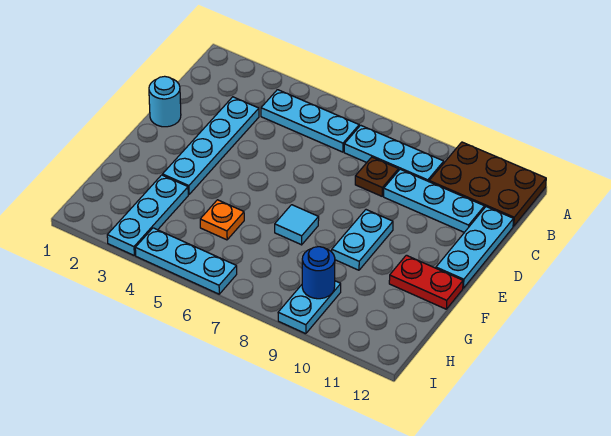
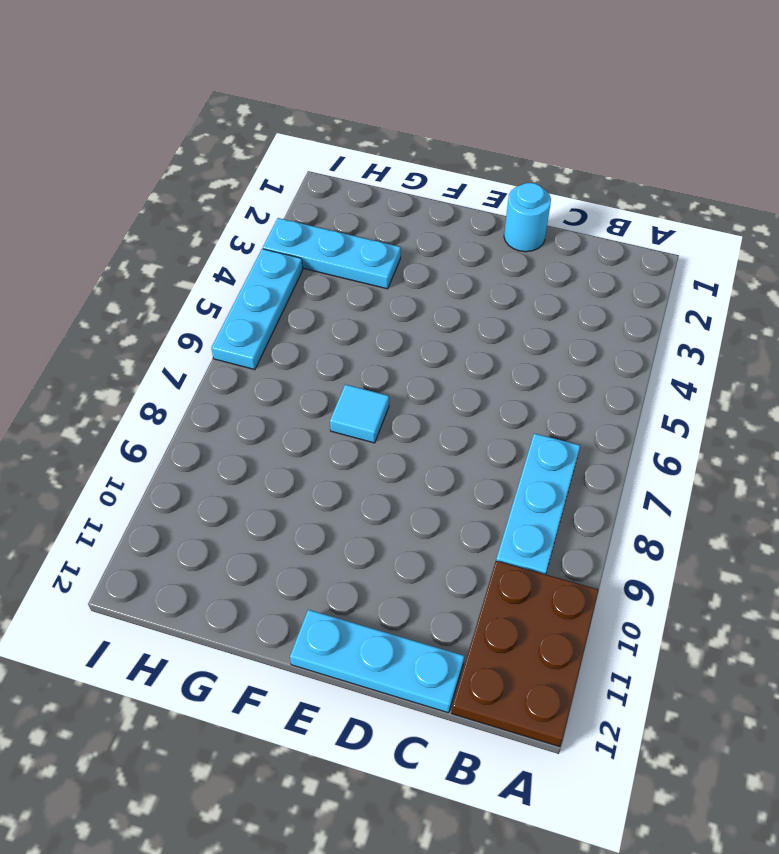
none -> cyan plate B4:B6 level 1
none -> cyan plate C3:F3 level 1
none -> brown plate C8 level 1

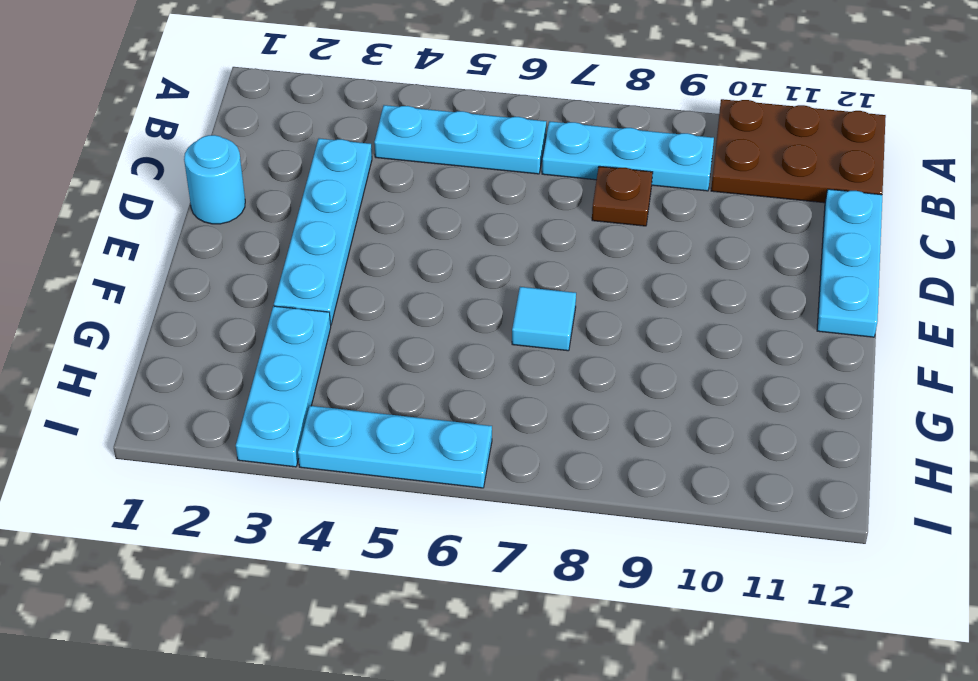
none -> cyan plate C9:C11 level 1
none -> cyan plate E9:F9 level 1
none -> red plate F11:F12 level 1

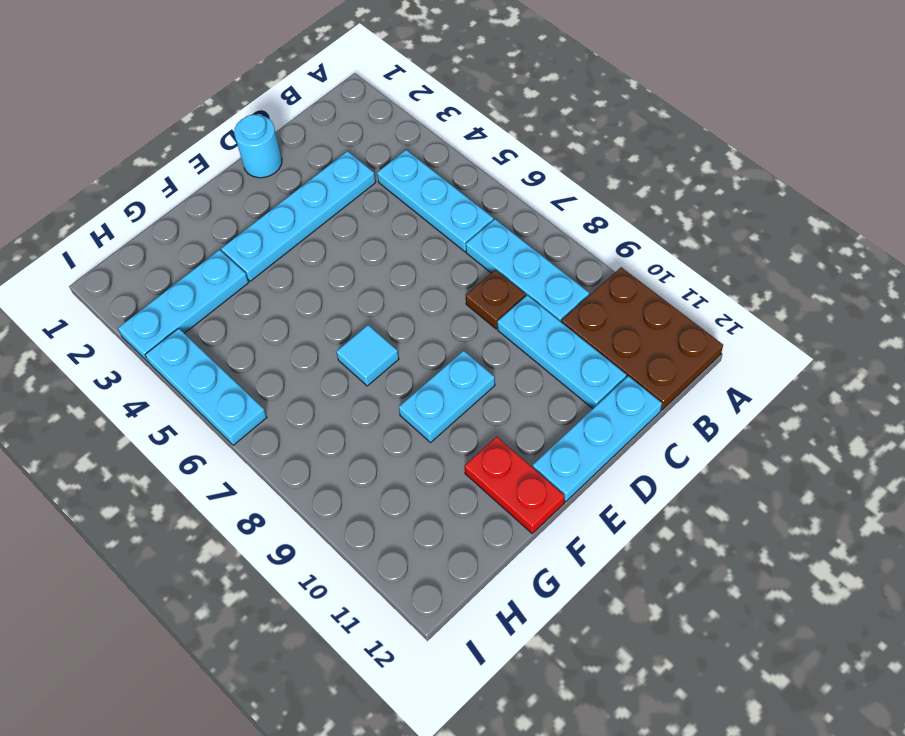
none -> orange plate G5 level 1
none -> cyan plate H9:I9 level 1
none -> blue round brick H9 level 2

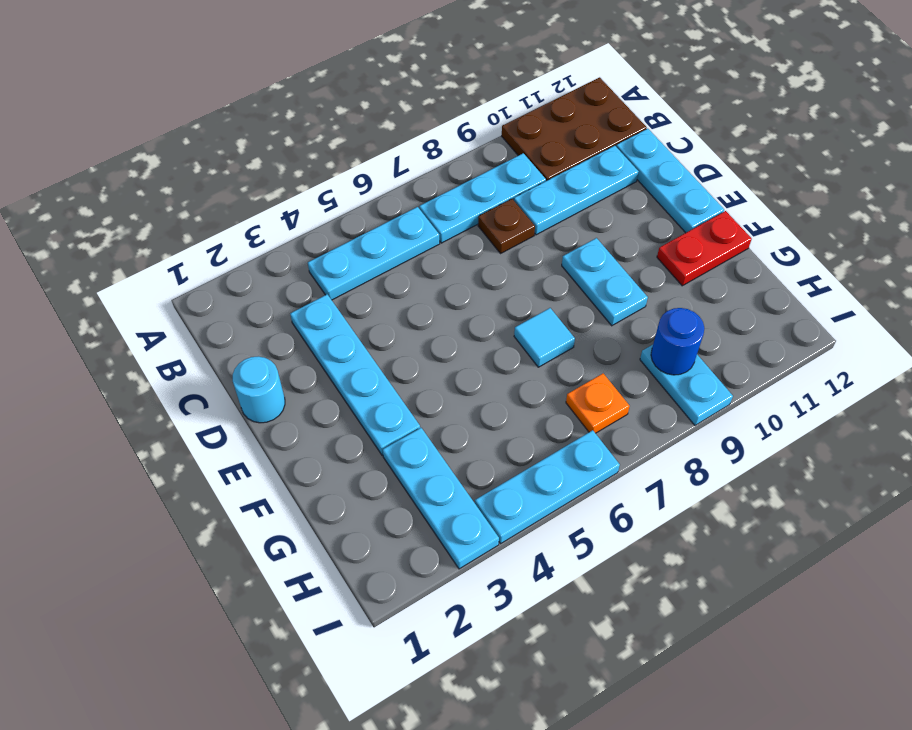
orange plate H7 level 1 -> orange plate G5 level 1

